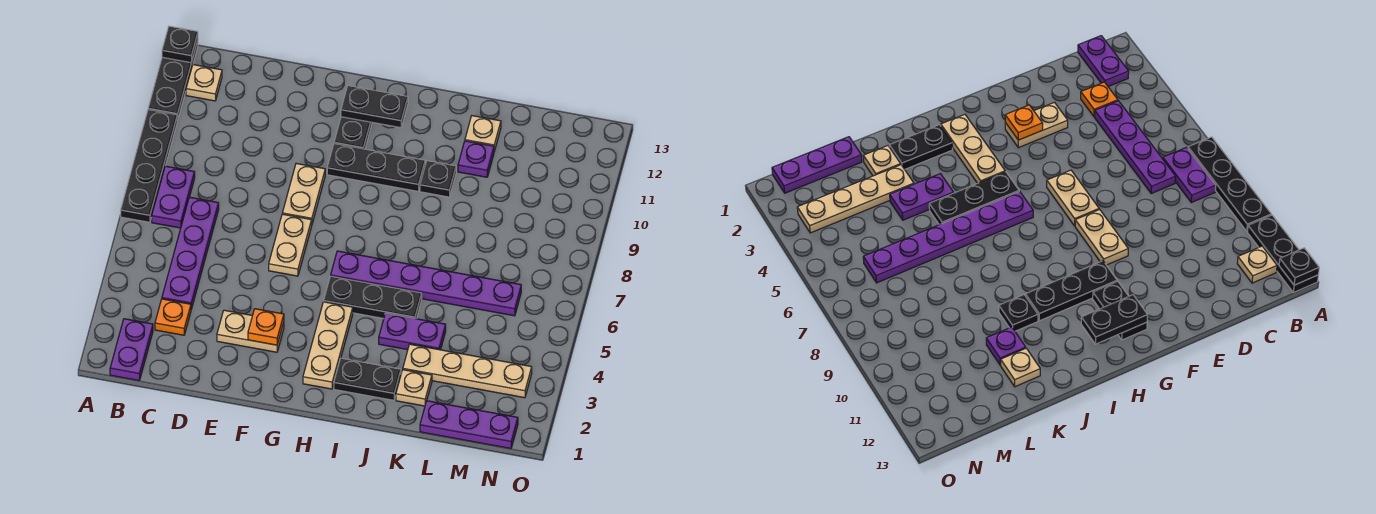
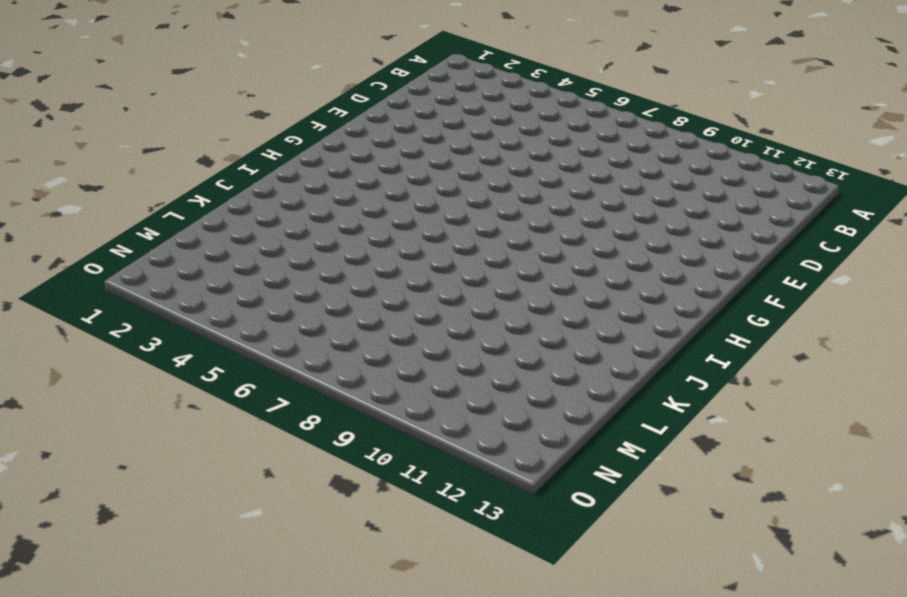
none -> black plate A7:A10 level 1
none -> black plate A11:A13 level 1
none -> purple plate B1:B2 level 1

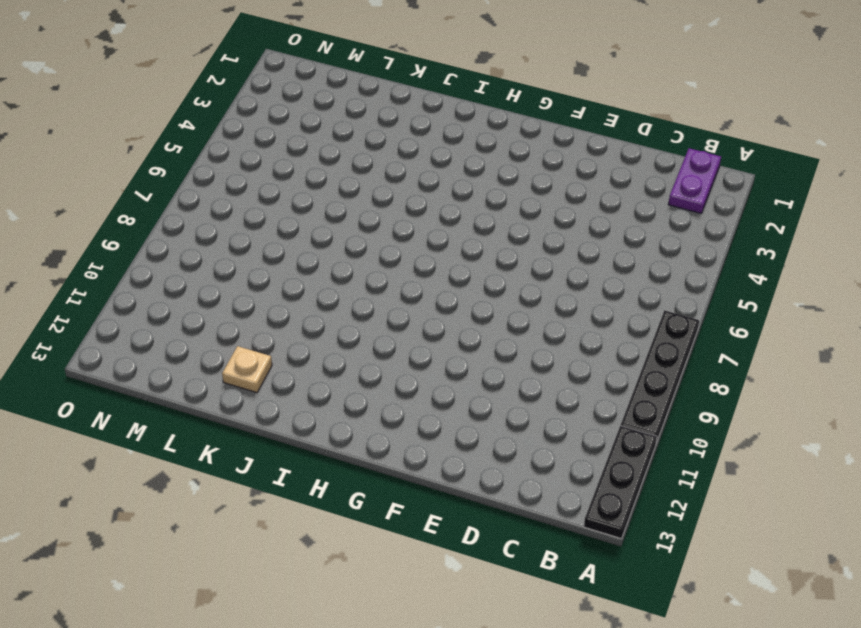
none -> purple plate B7:B8 level 1
none -> tan plate B12 level 1
none -> orange plate C3 level 1

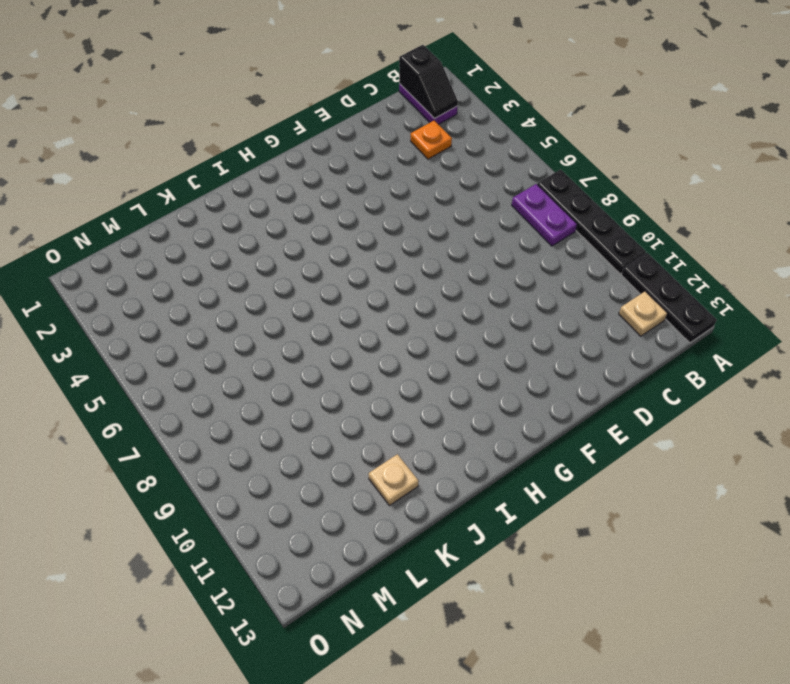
black slope B1:B2 level 2 top 1 -> none
none -> purple plate C4:C7 level 1
none -> tan plate E3:F3 level 1
none -> tan plate F6:F7 level 1

